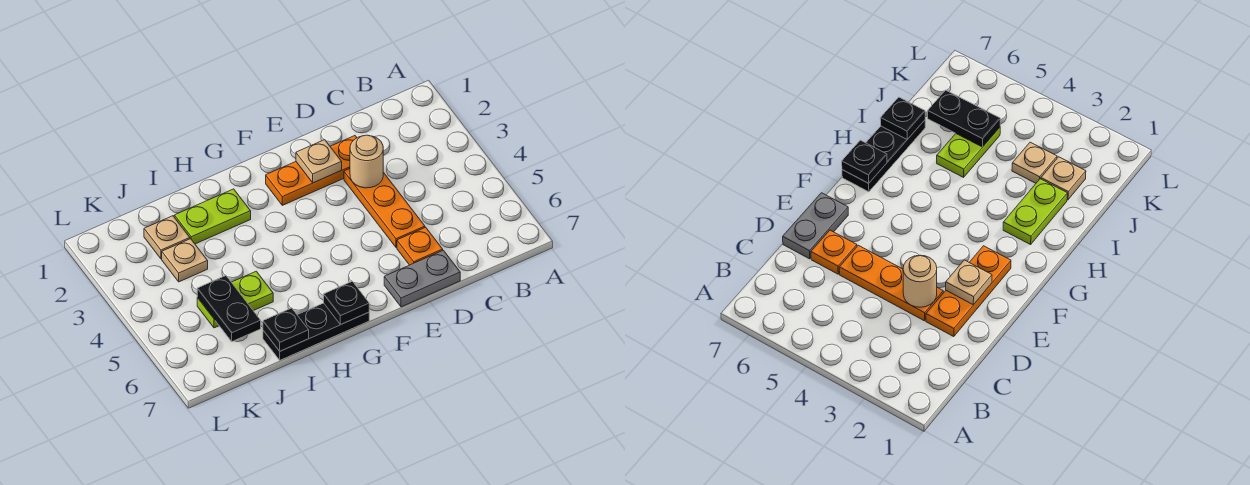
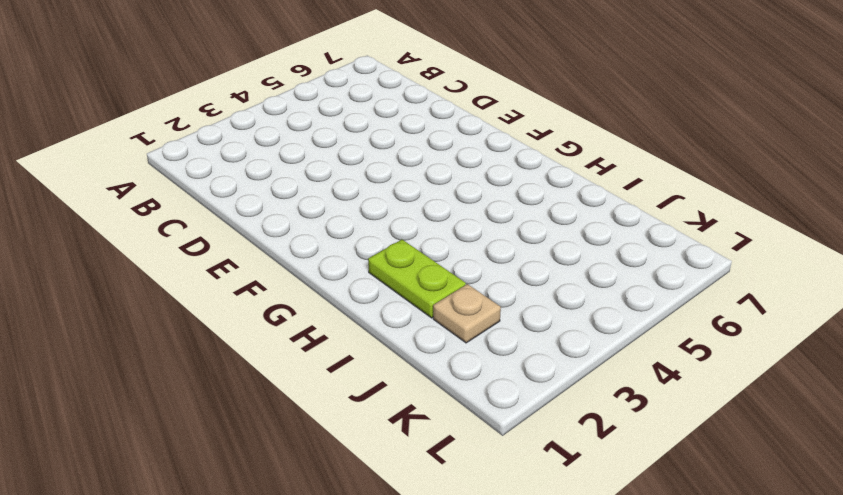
none -> orange plate D2:F2 level 1
none -> orange plate D3:D5 level 1
none -> orange plate D6 level 1

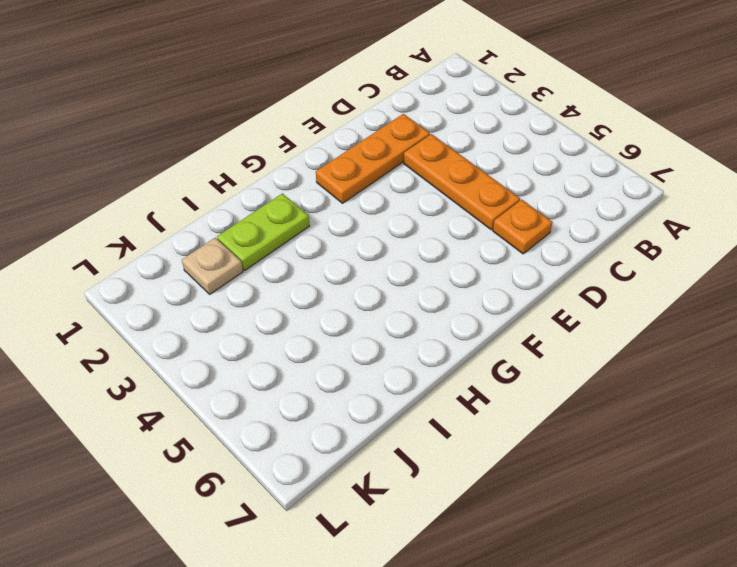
none -> grey plate D7:E7 level 1
none -> black plate G7:I7 level 1
none -> lime plate I5:J5 level 1

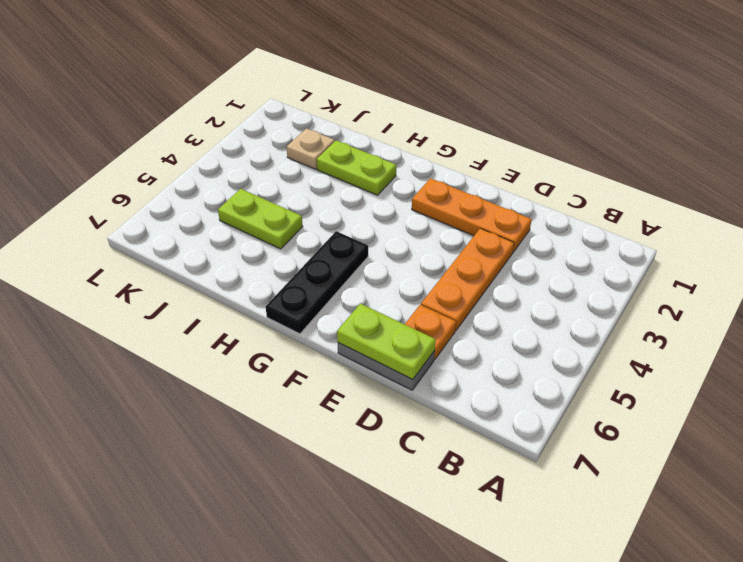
lime plate D7:E7 level 2 -> none
black plate G5:G7 level 1 -> black plate G7:I7 level 1
none -> tan plate J3 level 1
none -> tan round brick D3 level 2
none -> tan plate E2 level 2

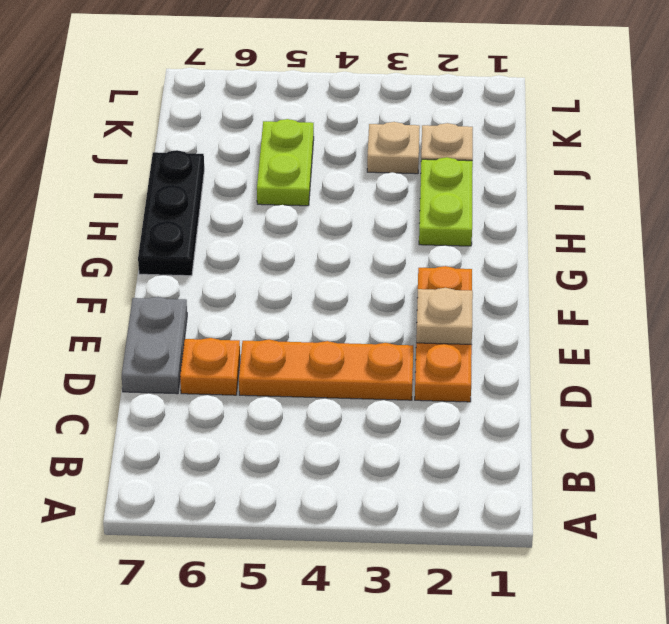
none -> tan round brick D3 level 2
none -> black plate G7 level 2
none -> black plate I7 level 2

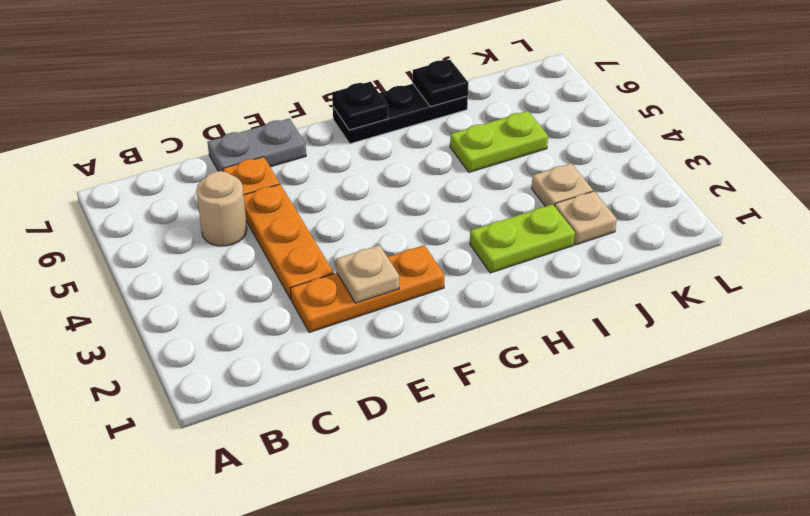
tan round brick C5 level 1 -> tan round brick D3 level 2
none -> black plate J5:J6 level 2

